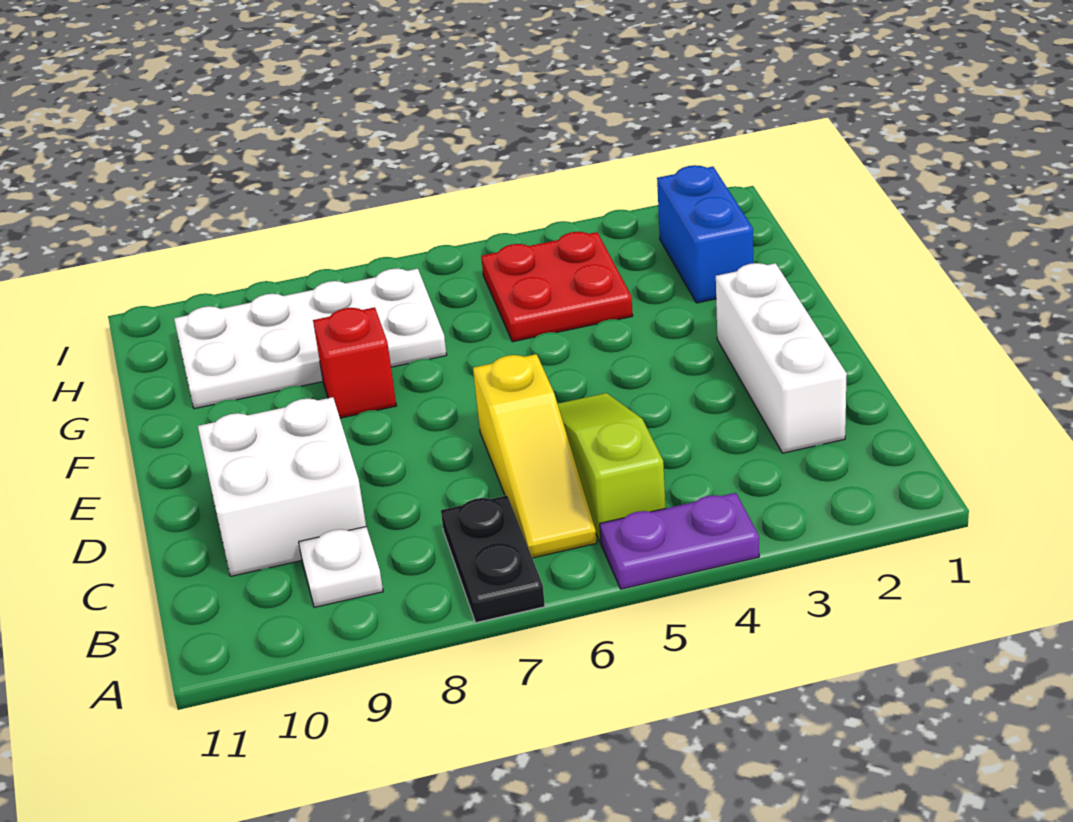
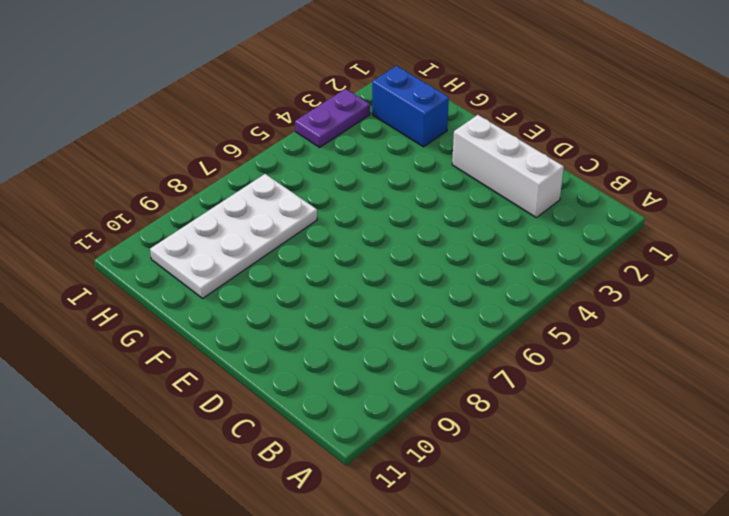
purple plate I3:I4 level 1 -> purple plate A4:A5 level 1
none -> black plate A7:B7 level 1
none -> lime slope B5:D5 level 1 top B

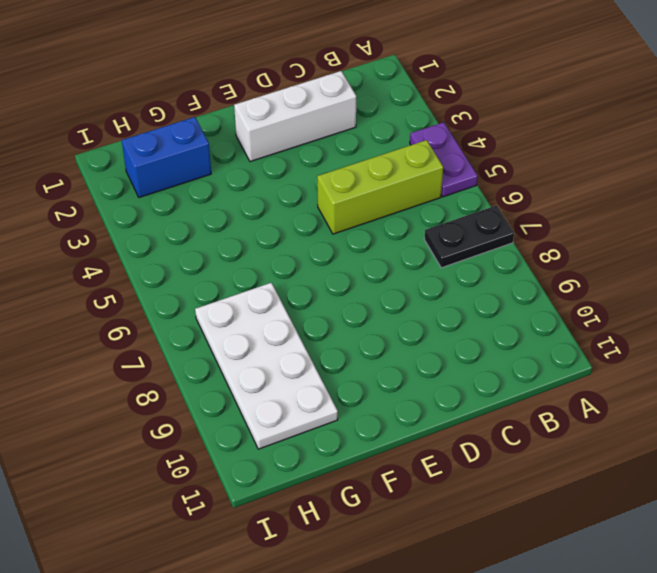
lime brick B5:D5 level 1 -> lime slope B5:D5 level 1 top B
none -> yellow slope B6:D6 level 1 top D
none -> white plate B9 level 1

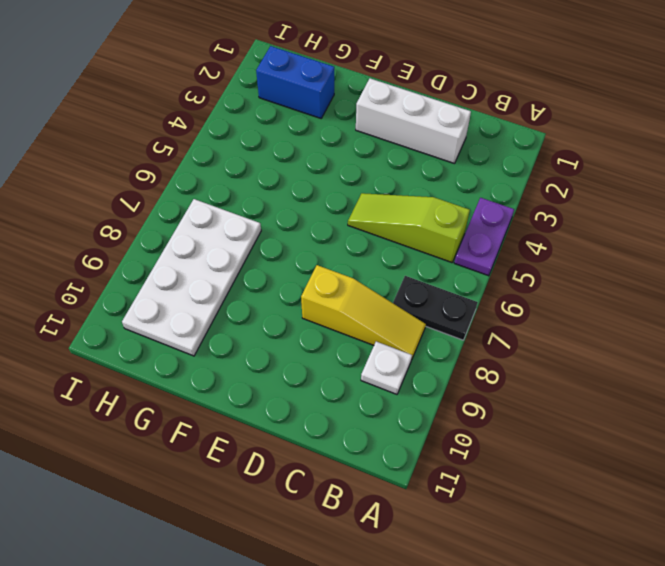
yellow slope B8:D8 level 1 top D -> yellow slope B6:D6 level 1 top D
none -> white brick C9:D10 level 1
none -> red brick F8 level 1

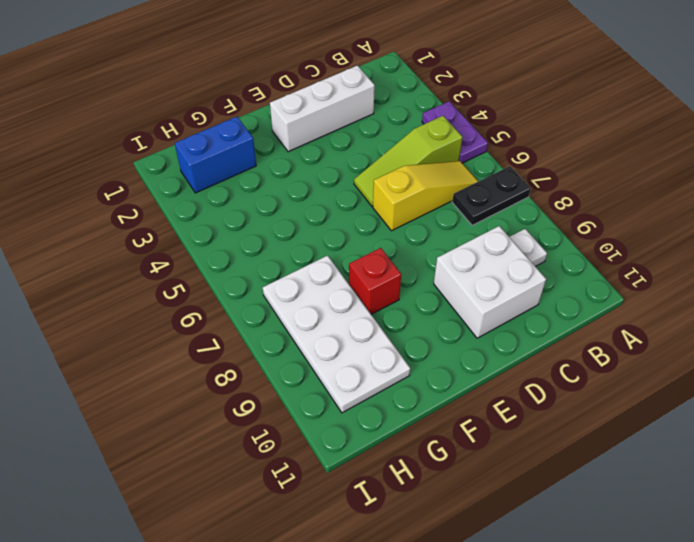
none -> red plate G4:H5 level 1

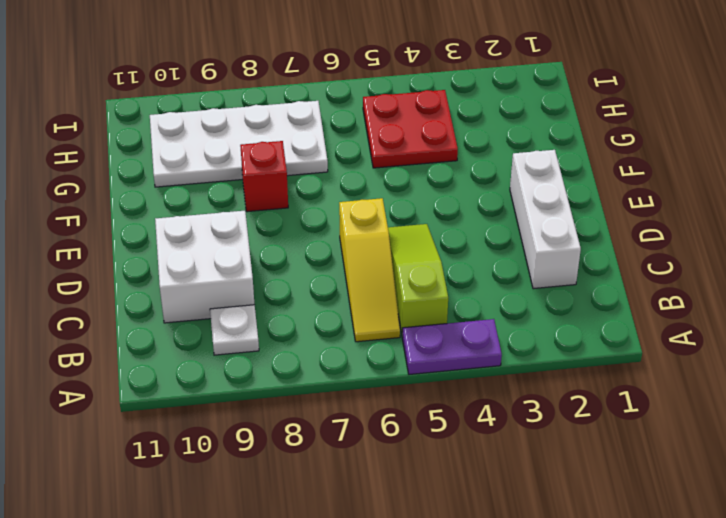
none -> black plate A7:B7 level 1
none -> blue brick G2:H2 level 1

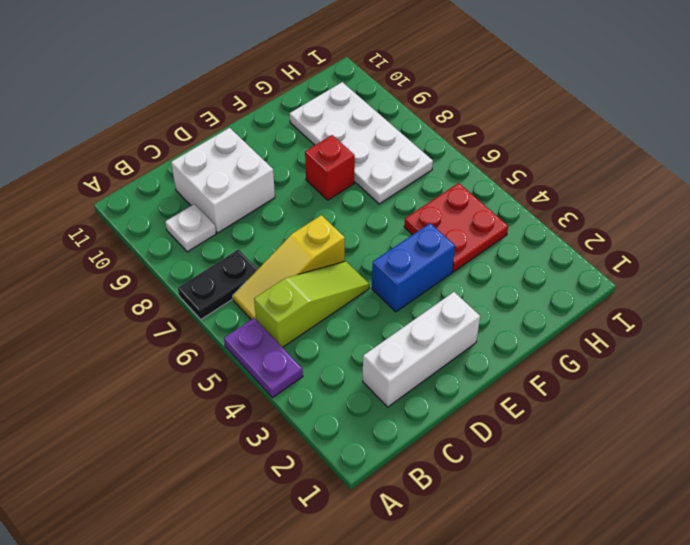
blue brick E4:F4 level 1 -> blue brick G2:H2 level 1

